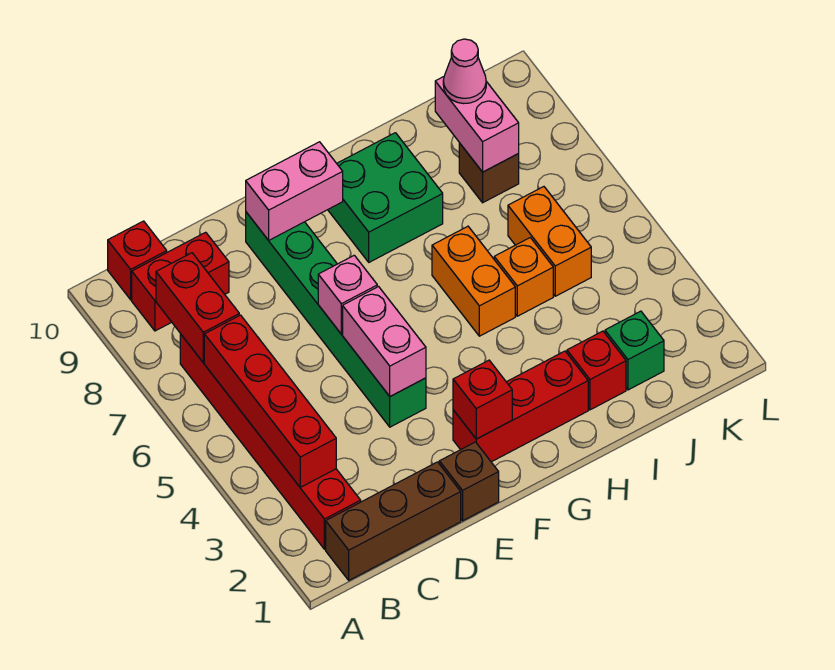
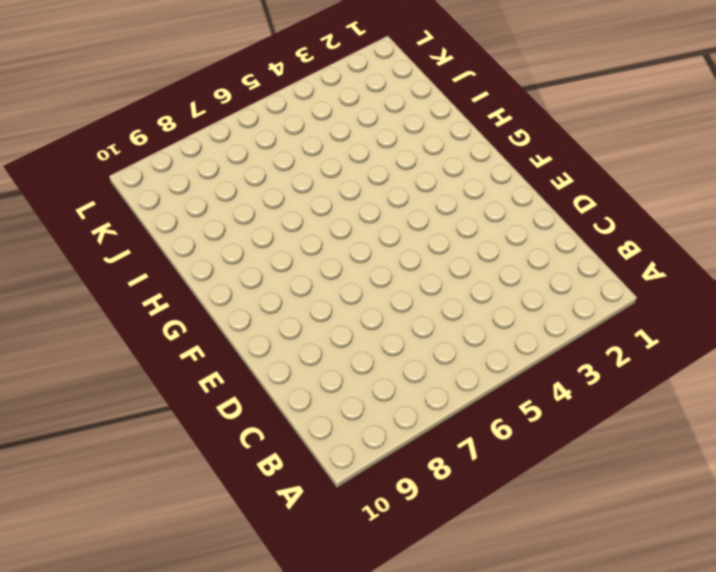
none -> brown brick B1:D1 level 1
none -> red brick B2:B7 level 1
none -> red brick B9:C9 level 1

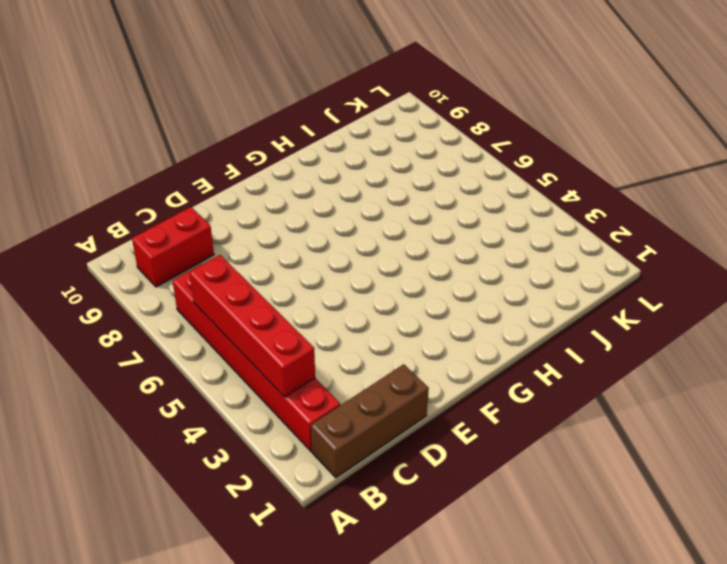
none -> red brick B10 level 1
none -> brown brick E1 level 1
none -> green brick E4:E9 level 1

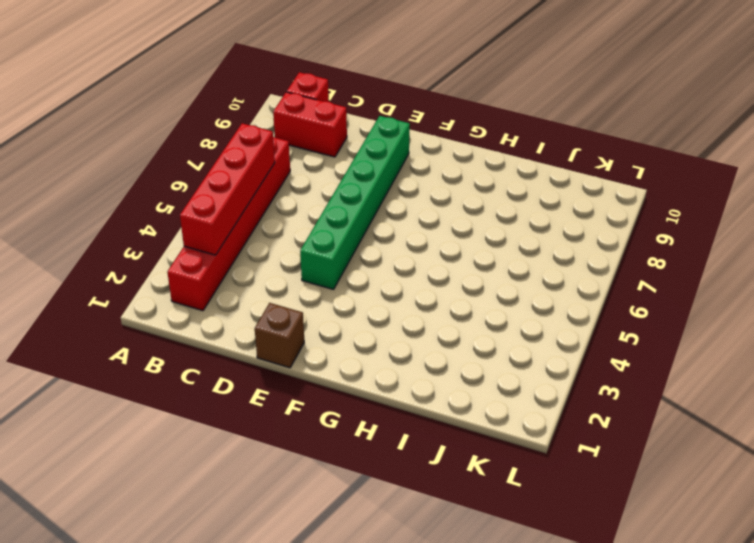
none -> brown brick B1:D1 level 1
none -> red brick F2:H2 level 1
none -> green brick G8:H9 level 1

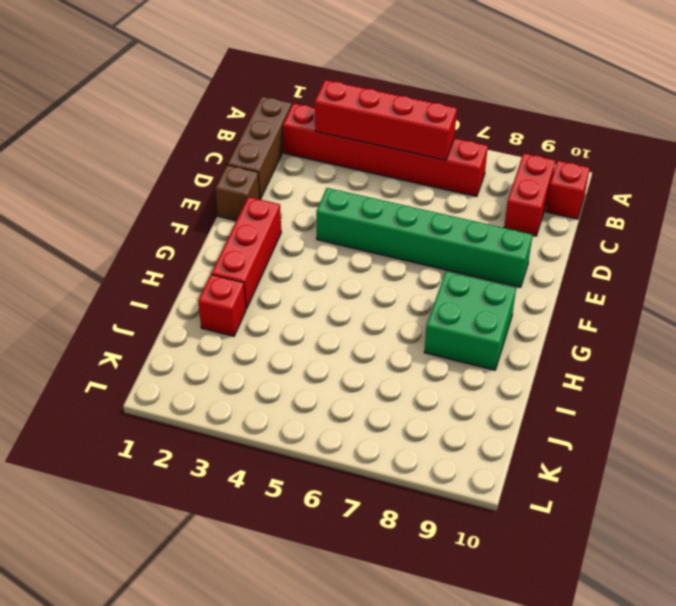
none -> orange brick H5:H6 level 1
none -> orange brick I5 level 1
none -> green brick J2 level 1

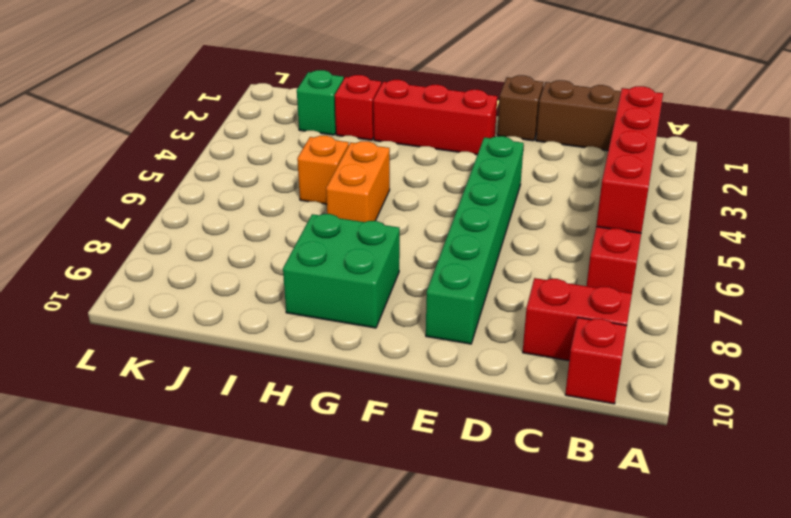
none -> orange brick J5:J6 level 1
none -> brown brick J8 level 1
none -> red brick B7:B8 level 2

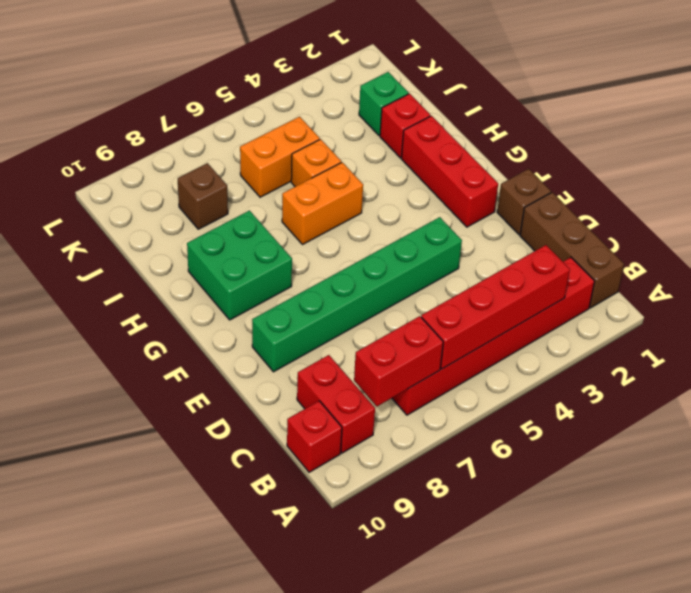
none -> pink brick E4:E5 level 2
none -> pink brick E6 level 2
none -> pink brick E9:F9 level 2

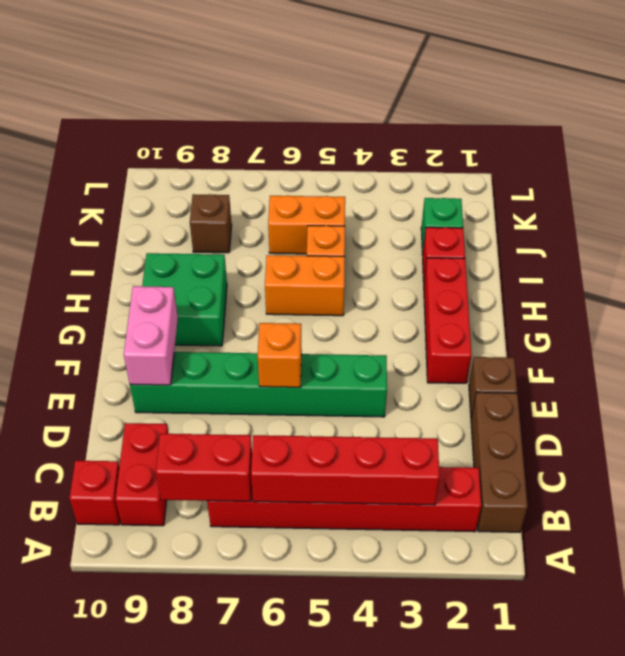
orange brick E6 level 2 -> pink brick E6 level 2
none -> pink brick E4:E5 level 2
none -> red brick F2 level 2
none -> pink brick J8:J9 level 2

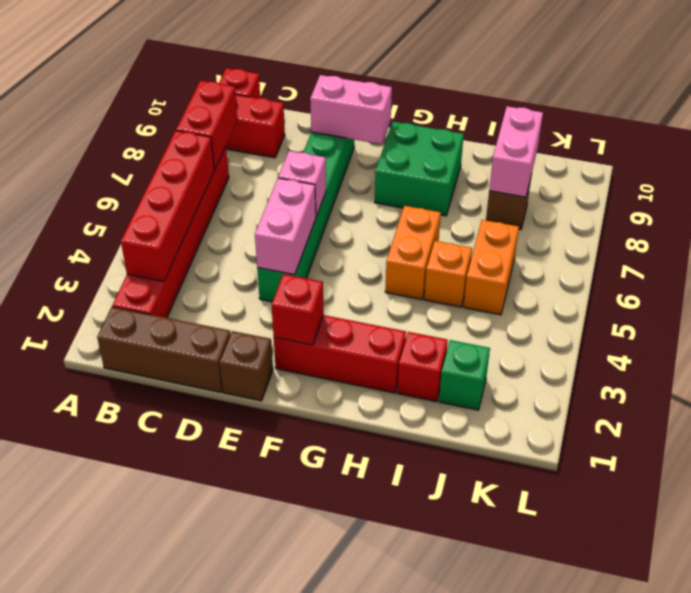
none -> pink cone J9 level 3

